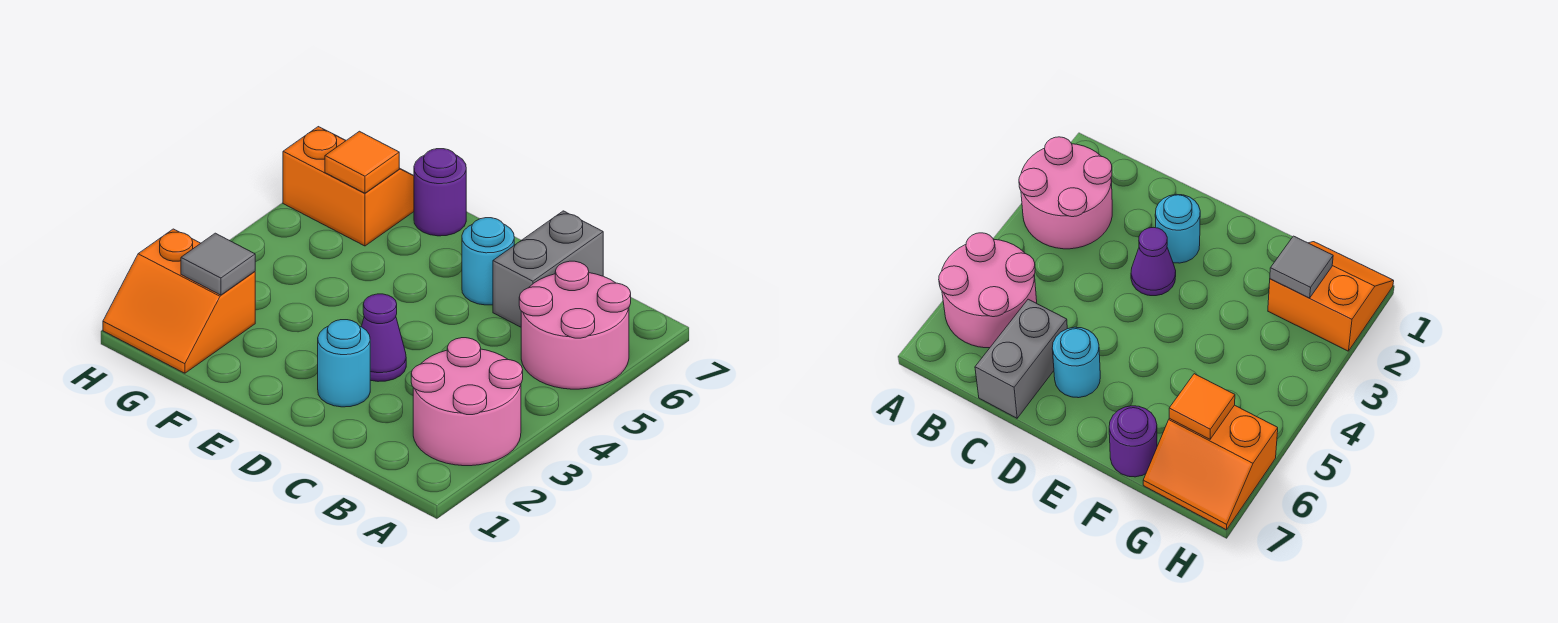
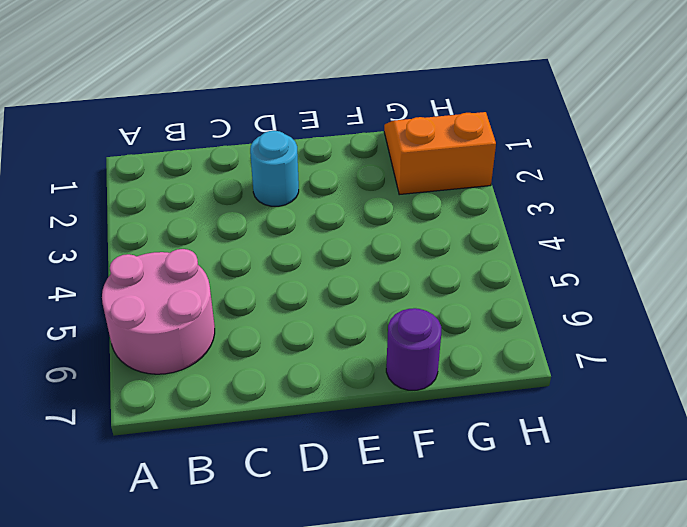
none -> pink round brick A2:B3 level 1
none -> grey brick C6:C7 level 1

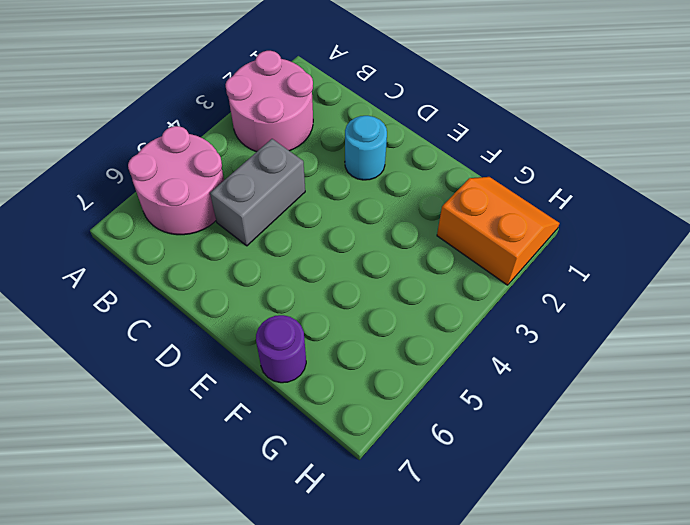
grey brick C4:C5 level 1 -> grey brick C6:C7 level 1
none -> purple cone D3 level 1
none -> cyan round brick D6 level 1

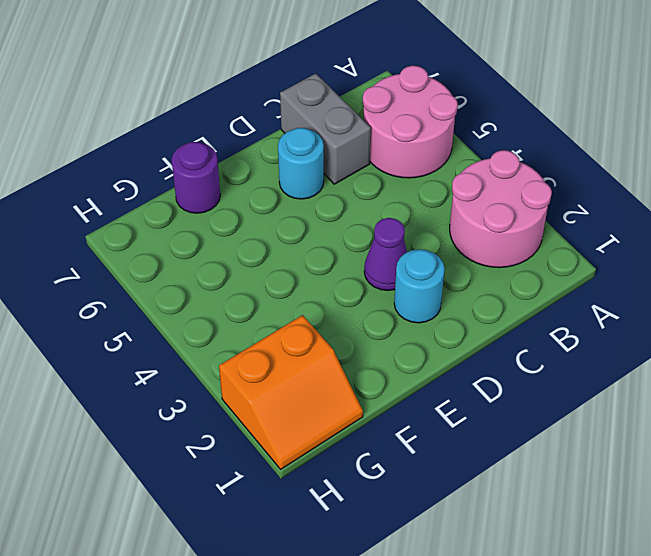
none -> orange slope G6:H7 level 1 top 6
none -> grey tile G2 level 2

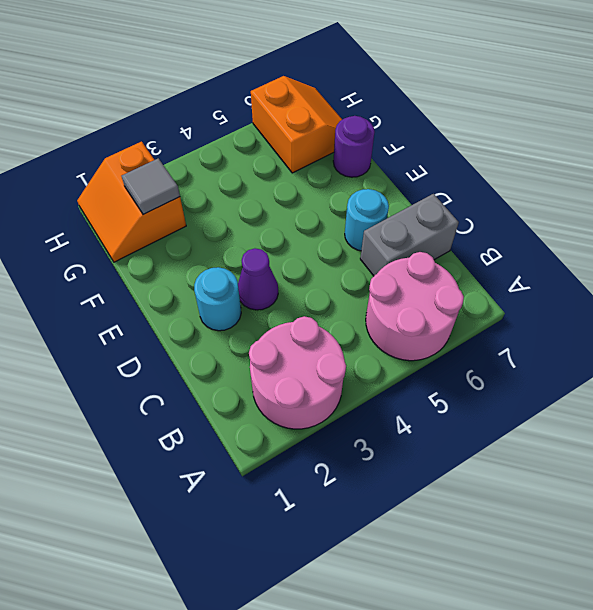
none -> orange tile G6 level 2

